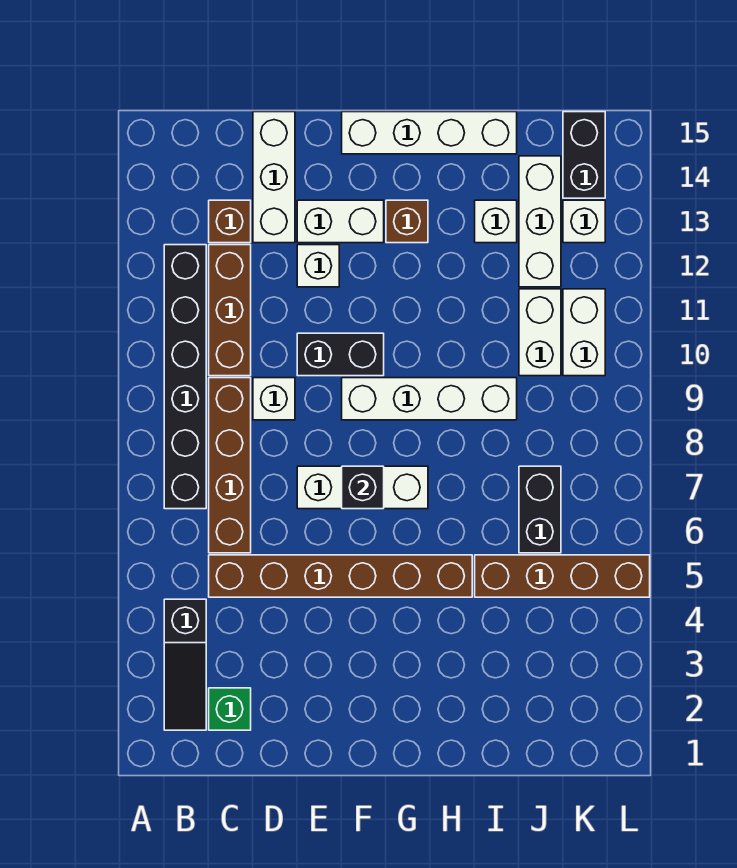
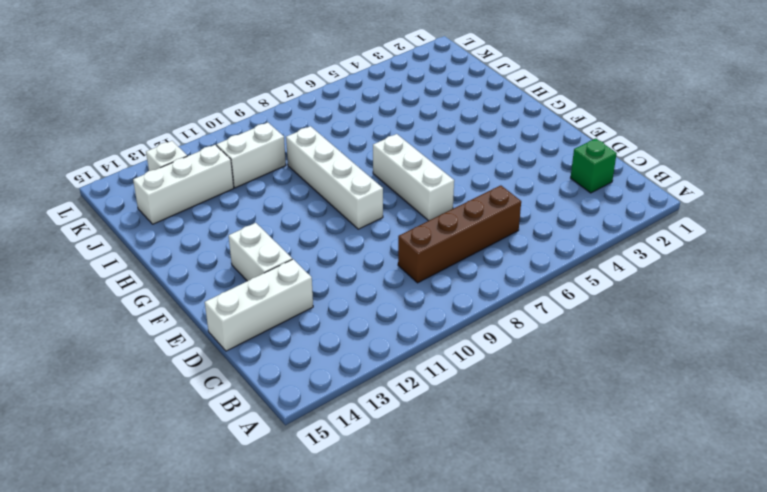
none -> black slope B2:B4 level 1 top 4
none -> black brick B7:B12 level 1
none -> brown brick C5:H5 level 1

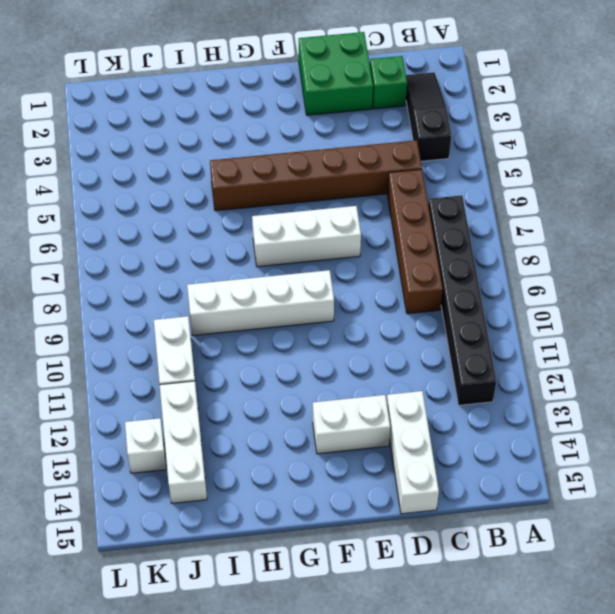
green brick D1:E2 level 1 -> none
none -> brown brick C10:C12 level 1
none -> brown brick C13 level 1
none -> white brick D9 level 1

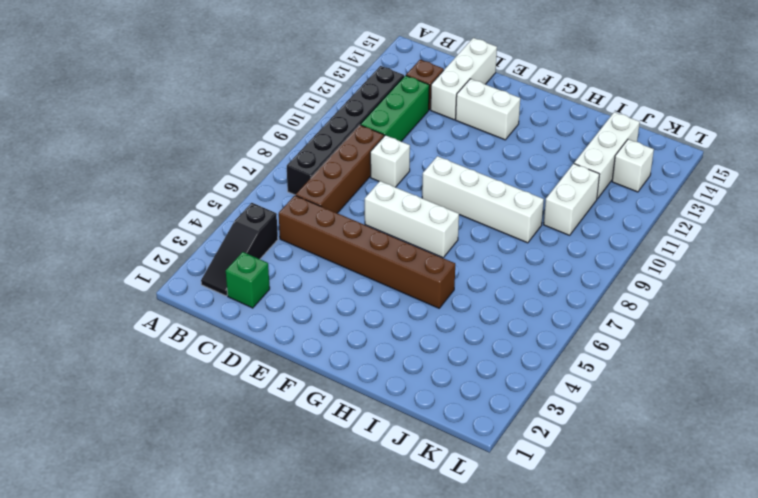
green brick C10:C12 level 1 -> brown brick C10:C12 level 1
none -> black brick E10:F10 level 1
none -> white brick E12 level 1
none -> white brick F15:I15 level 1

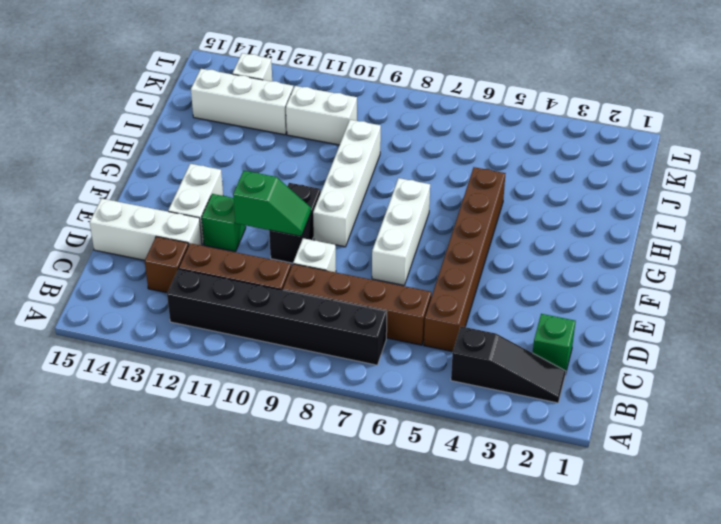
green slope E10:E11 level 2 top 11 -> none
green brick E12 level 1 -> white brick E12 level 1
none -> white brick F15:I15 level 1
none -> brown brick G13 level 1
none -> brown brick I5:L5 level 1

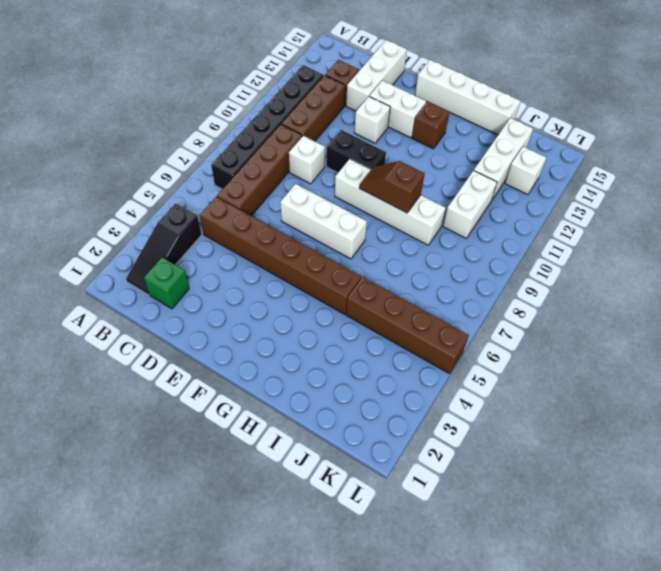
brown slope G9:H9 level 2 top H -> none
none -> white brick I13 level 1
none -> black brick J6:J7 level 1
none -> white brick K10:K11 level 1

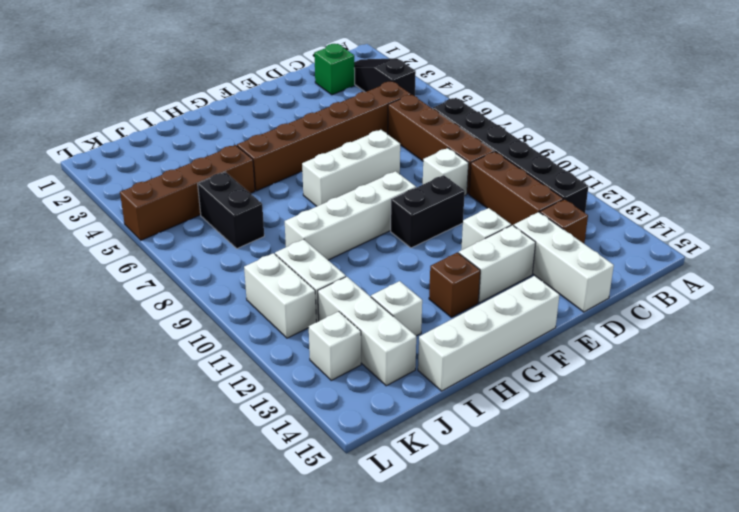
none -> black brick K14:K15 level 1
none -> black brick F7 level 2

